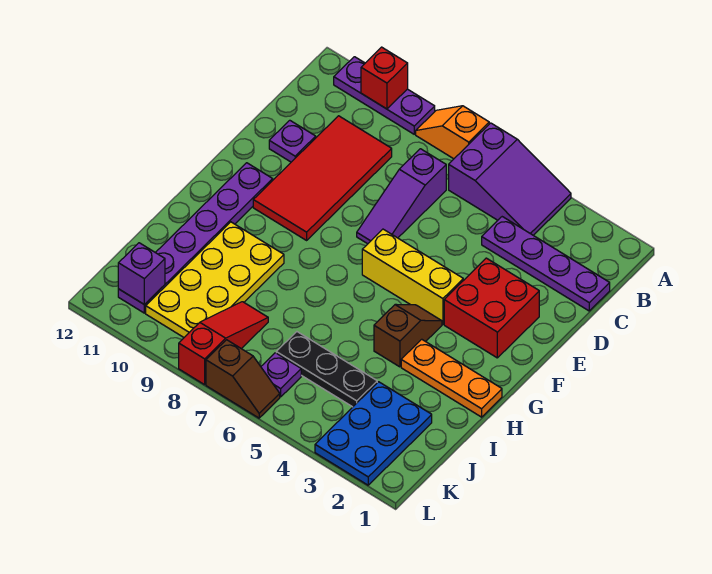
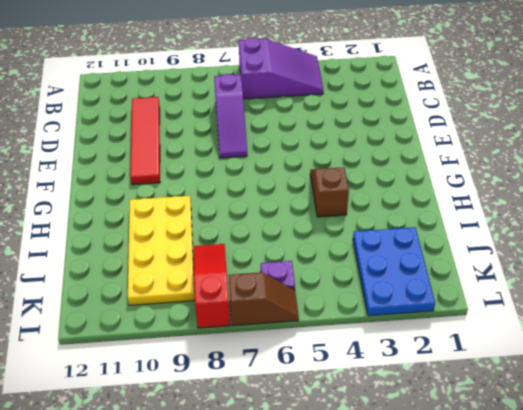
red tile C10:F10 level 1 -> red tile C9:F10 level 1
none -> orange slope A7:A8 level 1 top 7
none -> purple plate A9:A11 level 1
none -> purple plate C1:C4 level 1

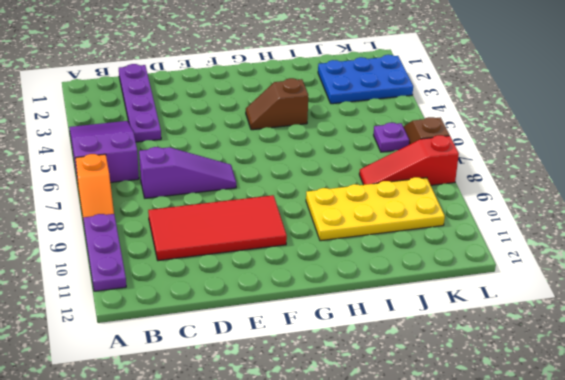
none -> purple plate D11 level 1
none -> red brick E2:F3 level 1
none -> yellow brick F4:F6 level 1

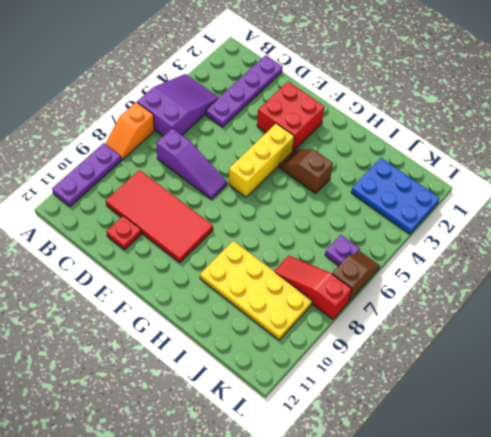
red plate D11 level 1 -> purple plate D11 level 1
none -> purple plate F11:K11 level 1
none -> orange plate H1:H3 level 1
none -> black plate J4:J6 level 1

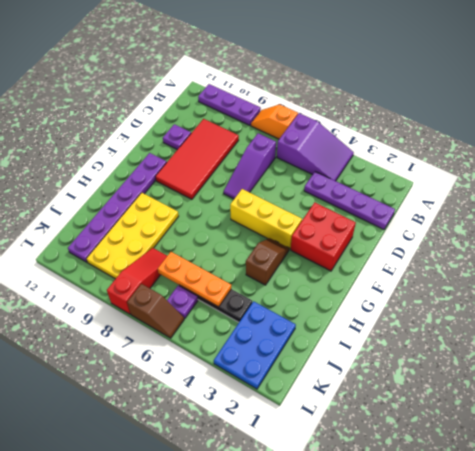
orange plate J5:J7 level 2 -> orange plate H1:H3 level 1
none -> red brick A10 level 2
none -> purple brick K11 level 2

